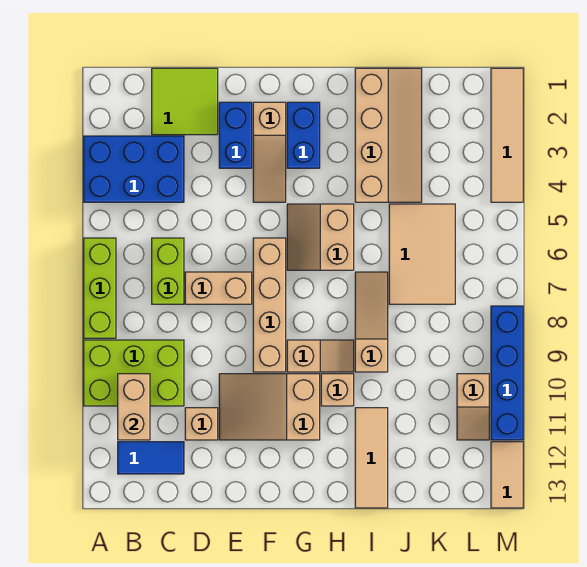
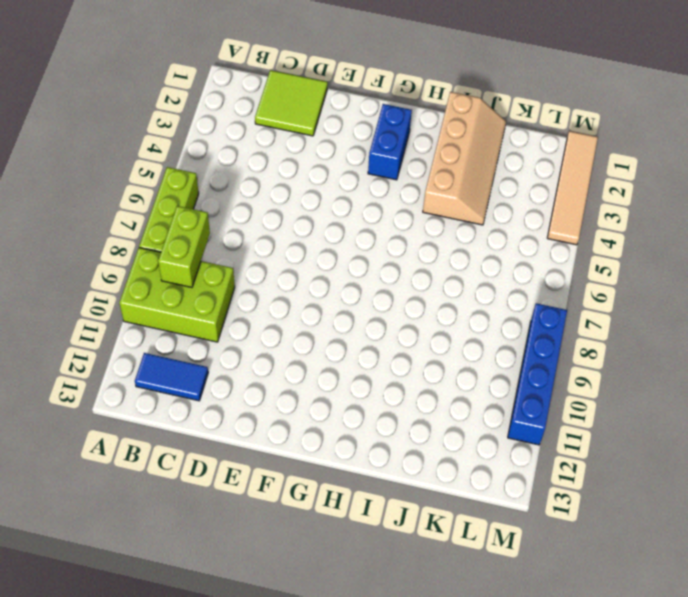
lime brick B8:B9 level 2 -> lime brick C6:C7 level 1
none -> blue brick A3:C4 level 1
none -> tan brick D7:E7 level 1
none -> tan brick D11 level 1

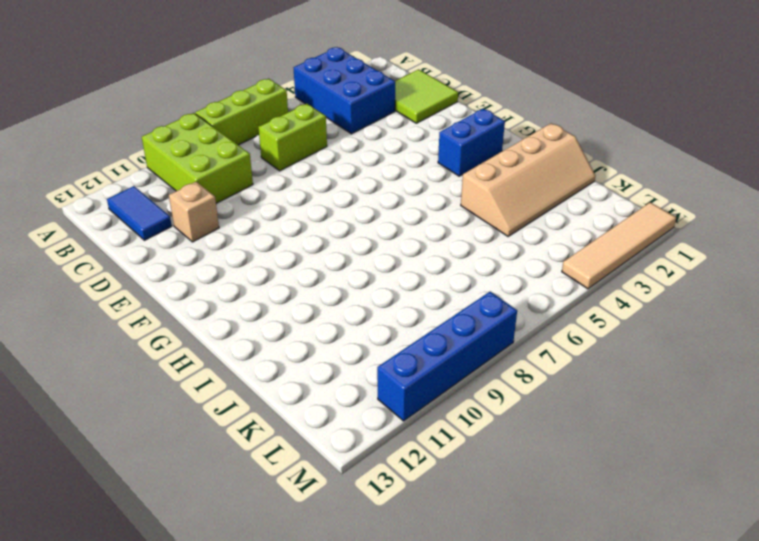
none -> tan brick D7:E7 level 1
none -> blue brick E2:E3 level 1
none -> tan slope E10:G11 level 1 top G

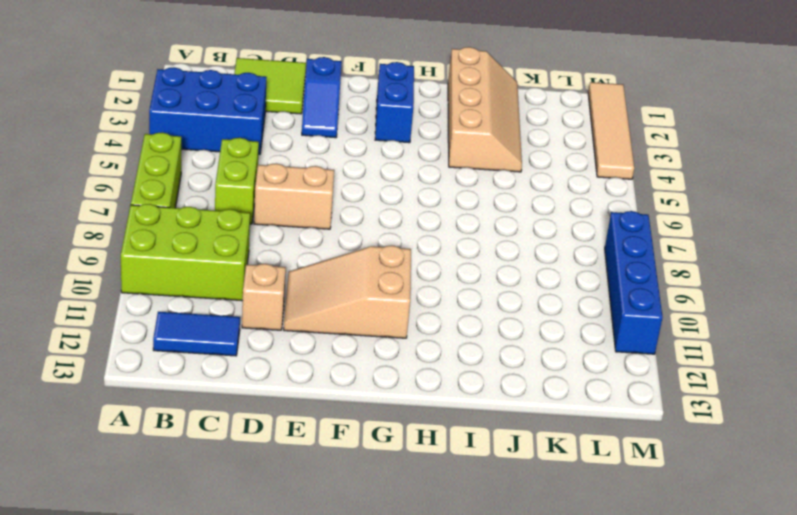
blue slope E2:E3 level 1 top 2 -> blue brick E2:E3 level 1
none -> tan slope F2:F4 level 1 top 2
none -> tan brick F6:F9 level 1
none -> tan slope G5:H6 level 1 top H

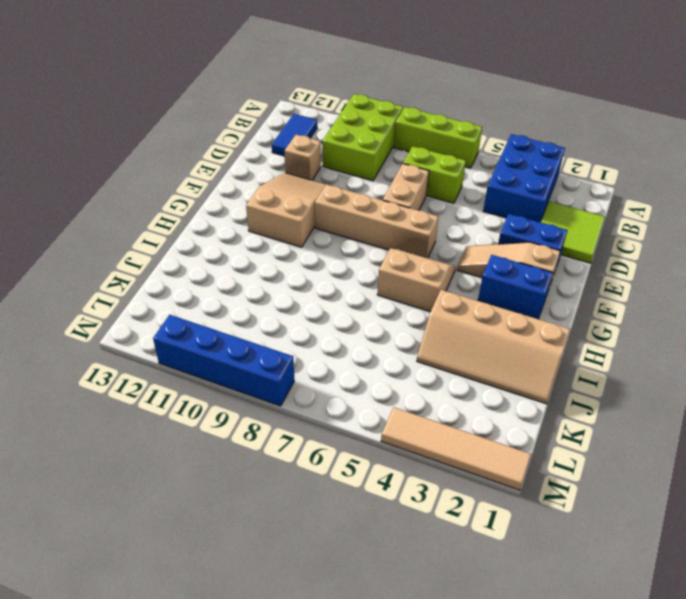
none -> tan slope G9:H9 level 1 top G
none -> tan brick H10 level 1
none -> tan slope I7:I9 level 1 top 9

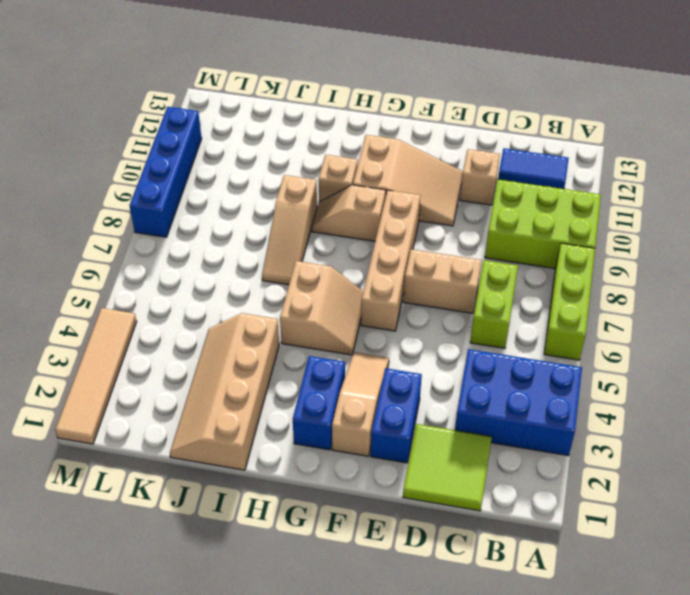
none -> tan tile I11:I13 level 1
none -> tan tile J5:K7 level 1
none -> tan slope L10:L11 level 1 top 10

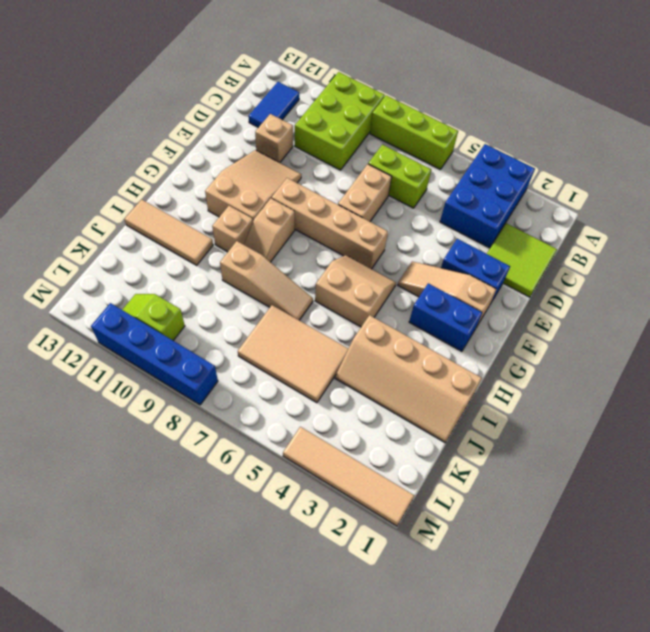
lime slope L10:L11 level 1 top 10 -> tan slope L10:L11 level 1 top 10
none -> tan tile M12:M13 level 1
none -> tan brick B10:B11 level 2

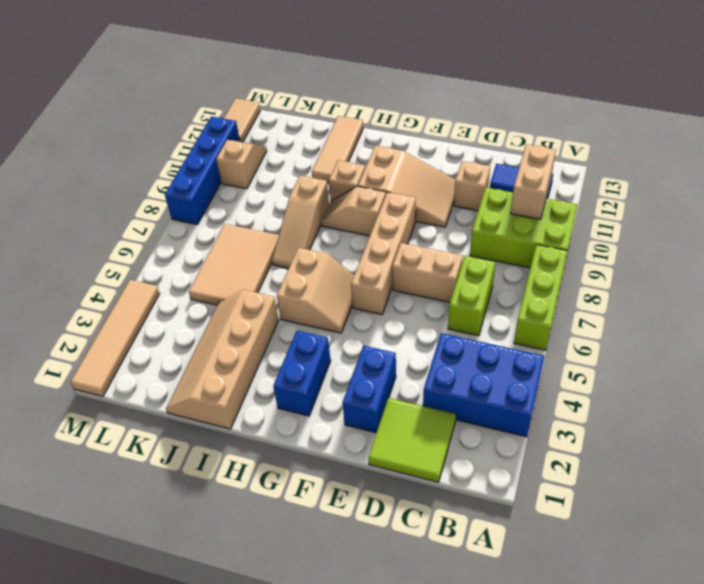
none -> tan slope F2:F4 level 1 top 2

